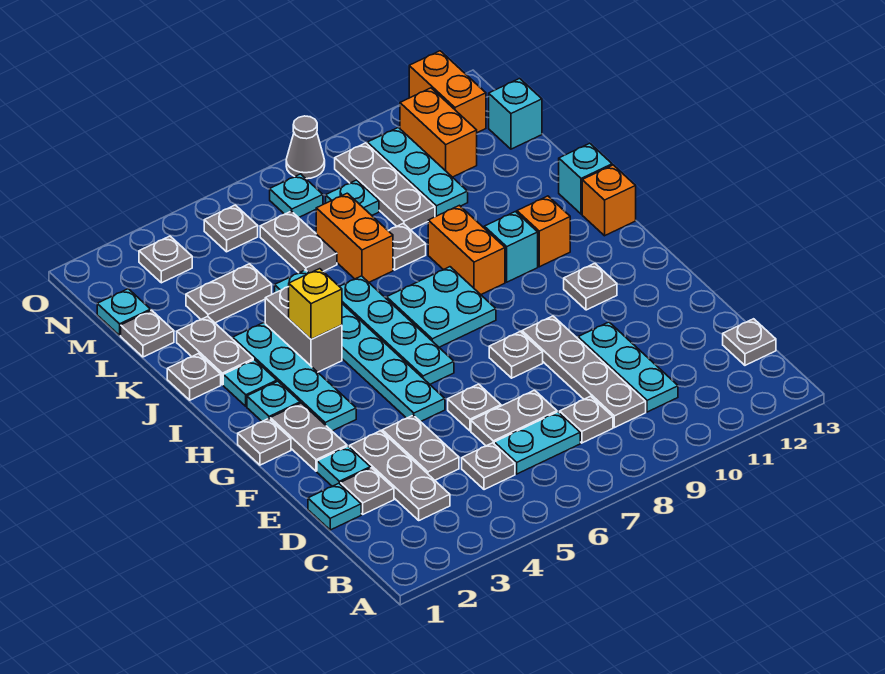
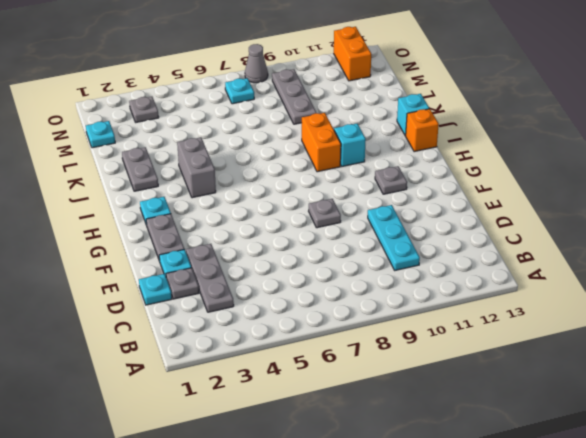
none -> grey plate C5 level 1
none -> cyan plate C6:C7 level 1
none -> grey plate C8 level 1
none -> grey plate C9:F9 level 1

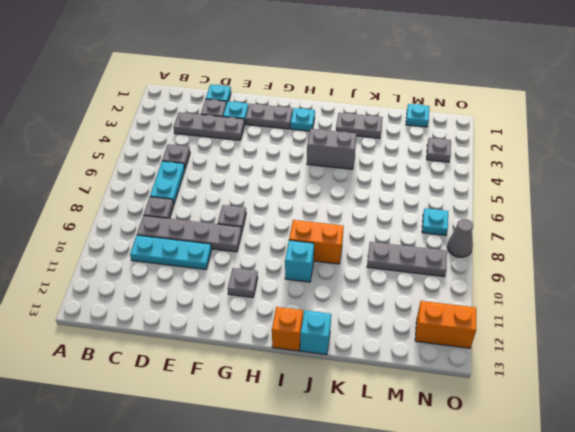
none -> grey plate C13 level 1
none -> grey plate D4:E4 level 1
none -> grey plate D6:D7 level 1
none -> grey plate E6 level 1

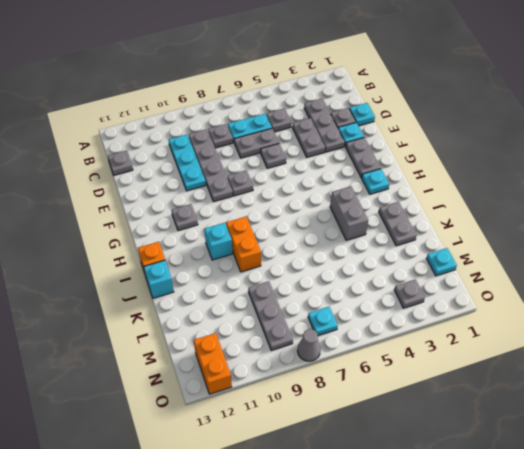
none -> cyan plate F5:K5 level 1
none -> grey plate G1 level 1
none -> cyan plate G3:J3 level 1
none -> cyan plate G6:J6 level 1

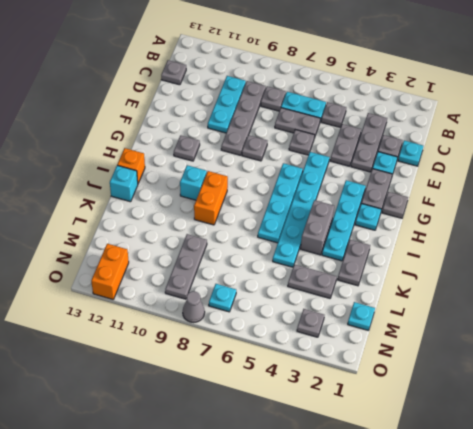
none -> cyan plate H7:I8 level 1
none -> cyan plate I2 level 1
none -> orange brick I11 level 1
none -> grey plate J1 level 1

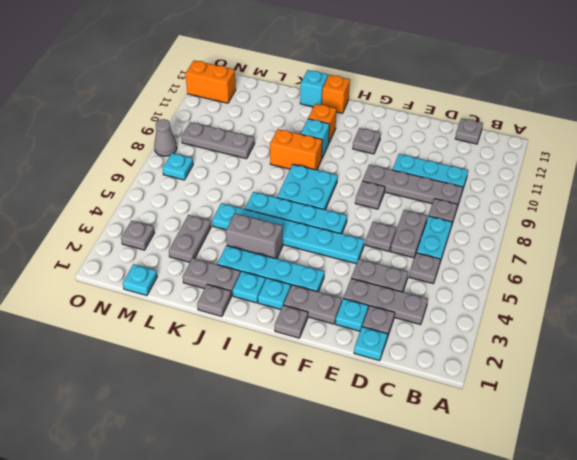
none -> orange brick K7:L7 level 1
none -> grey plate K8 level 1
none -> grey plate L1 level 1
none -> grey plate L6:M6 level 1

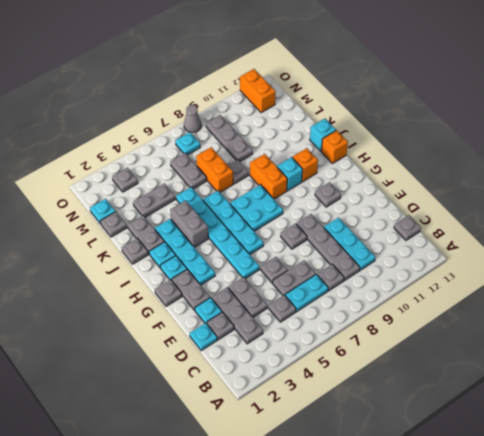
none -> cyan plate L10:N10 level 1
none -> cyan plate M8 level 1
none -> orange brick M11:N11 level 1
none -> cyan brick M13 level 1

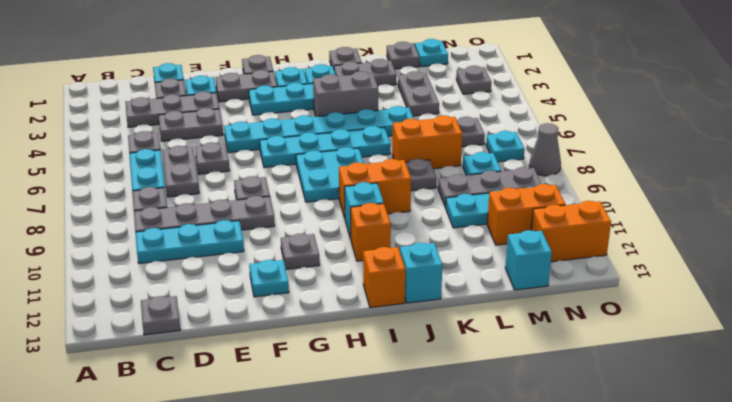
cyan plate F12 level 1 -> none
none -> grey plate N5 level 1
none -> yellow brick I4 level 2

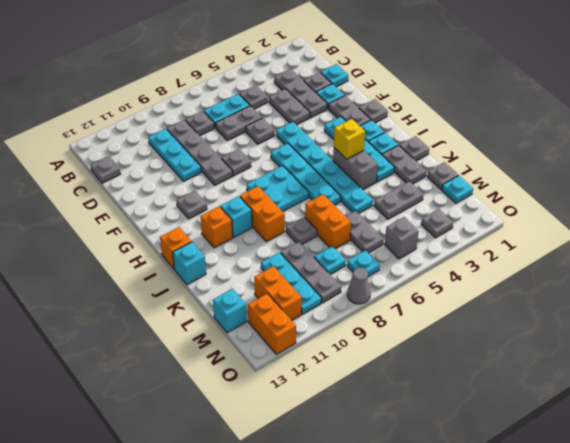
grey brick N5 level 1 -> grey plate N5 level 1

